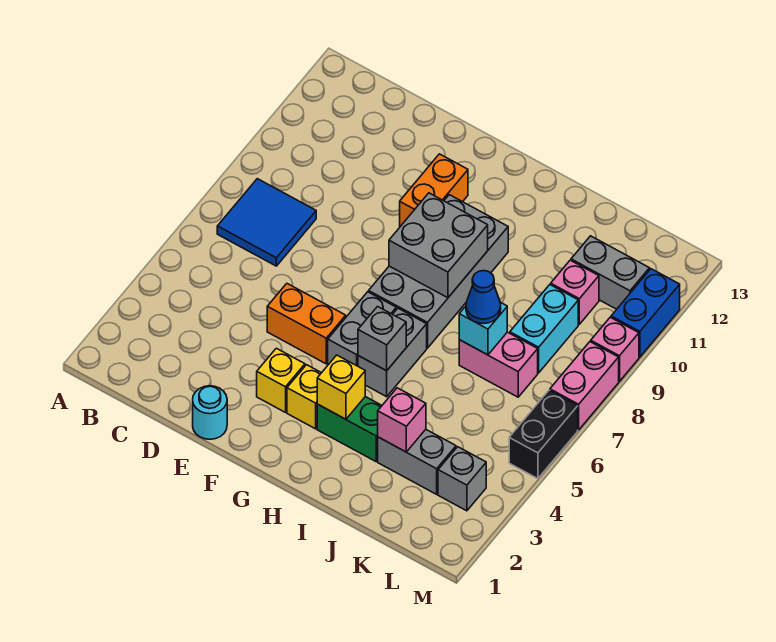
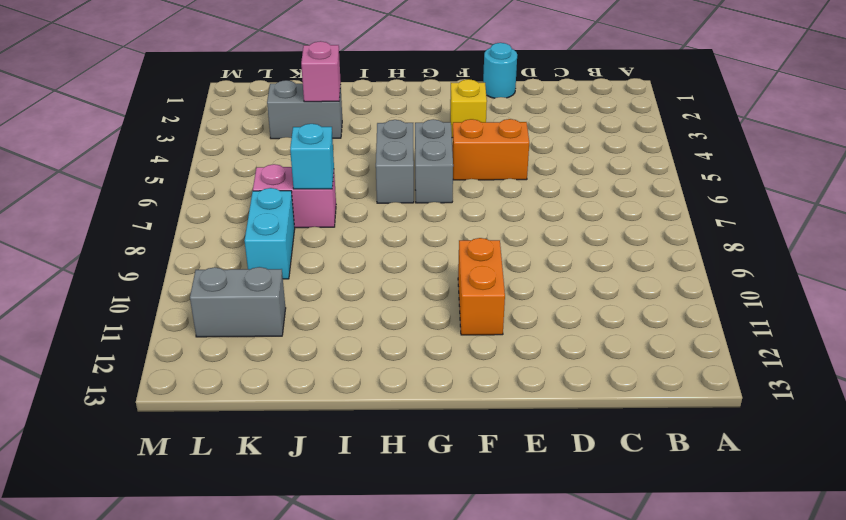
none -> blue tile B7:C8 level 1
none -> yellow brick G3 level 1
none -> grey brick G7:H10 level 1

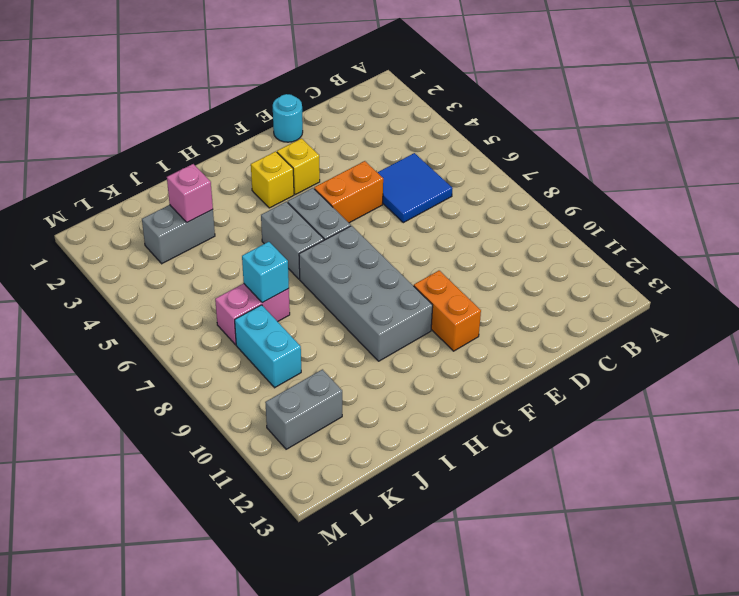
blue tile C5:D6 level 1 -> blue tile B7:C8 level 1
none -> green brick H3:I3 level 1
none -> pink brick K10 level 1
none -> grey brick L3 level 1

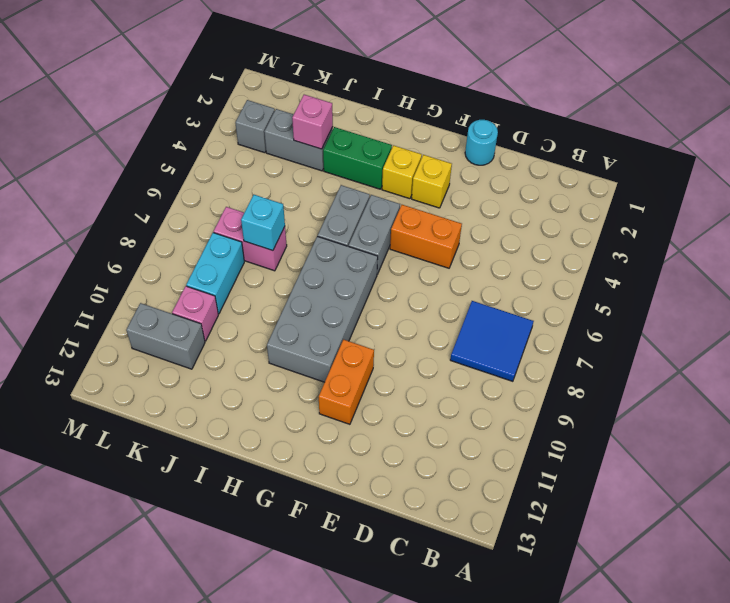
none -> black brick M5:M6 level 1
none -> pink brick M7:M8 level 1
none -> pink brick M9 level 1

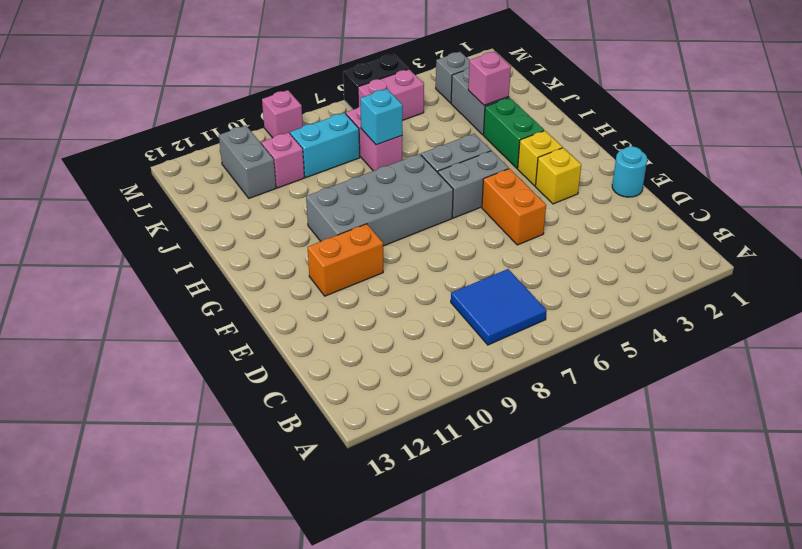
pink brick L5:L6 level 1 -> pink brick M7:M8 level 1
none -> blue brick M10:M11 level 1
none -> grey brick G8:H9 level 2
none -> yellow brick H3 level 2

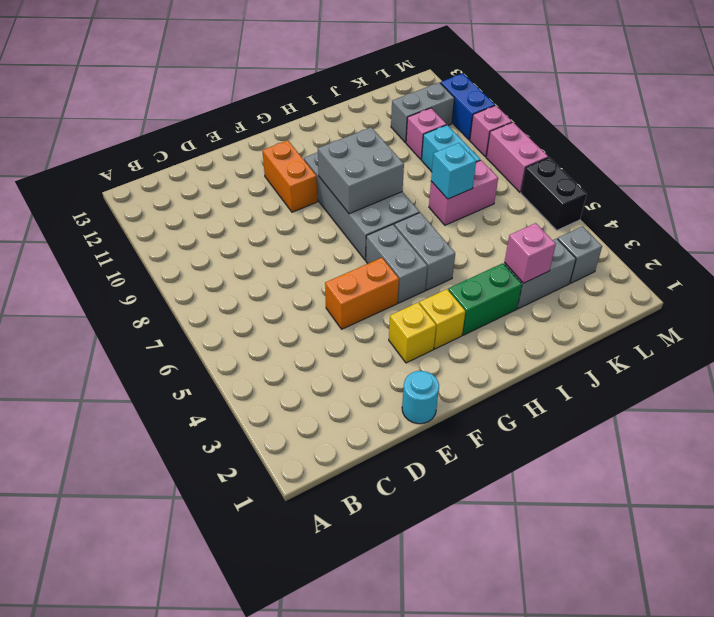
none -> blue tile B7:C8 level 1
none -> yellow brick H3 level 2
none -> grey brick H5 level 2

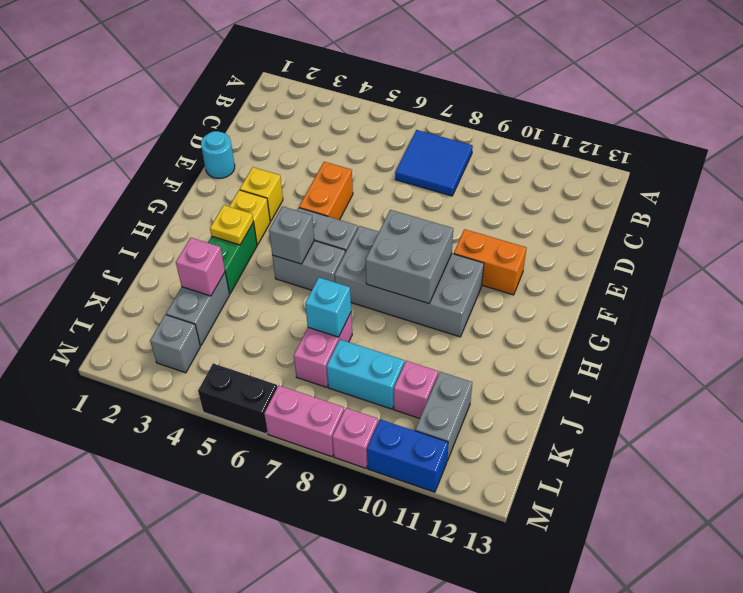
yellow plate H3 level 2 -> yellow brick H3 level 2
none -> blue cone J7 level 3

